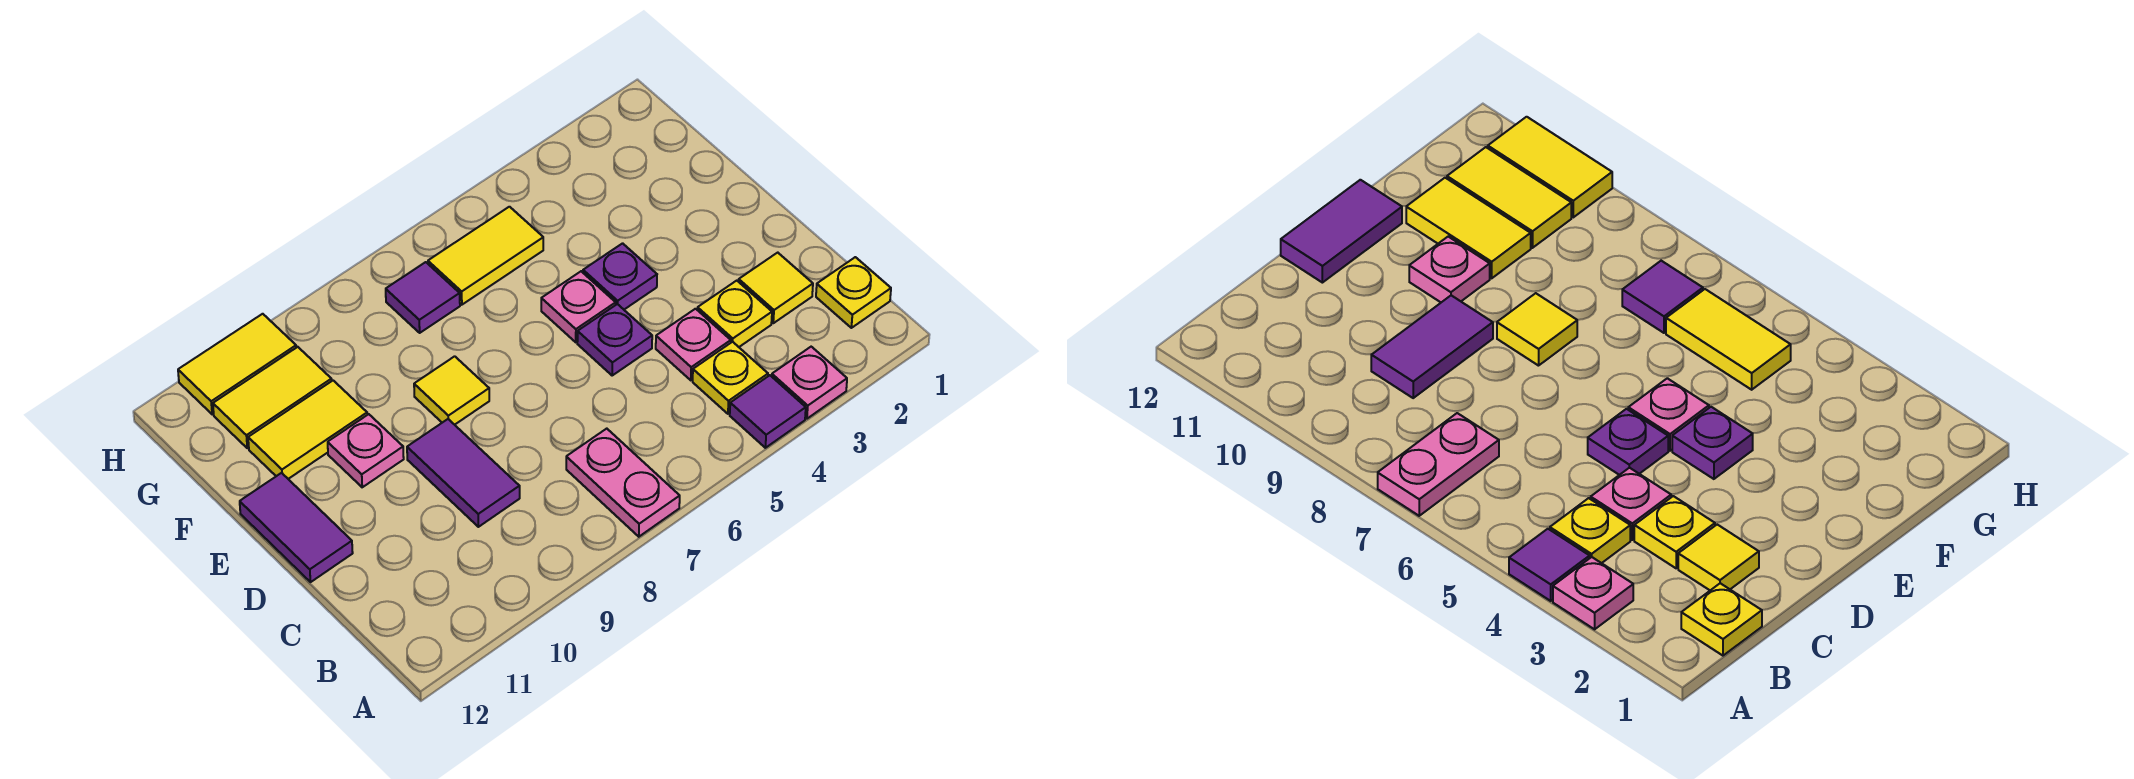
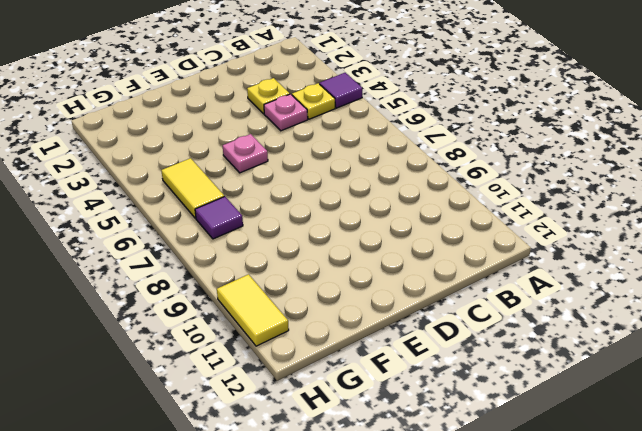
none -> pink plate A3 level 1
none -> pink plate A7:B7 level 1
none -> yellow plate B1 level 1

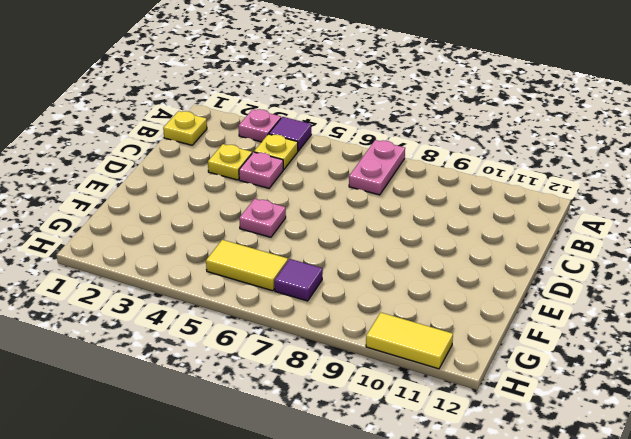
none -> yellow tile C2 level 1
none -> purple tile C9:D9 level 1
none -> purple plate D5 level 1

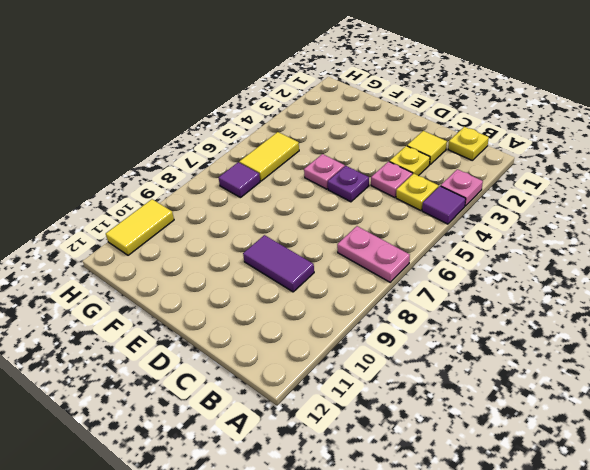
none -> purple tile D12:E12 level 1
none -> purple plate E4 level 1
none -> yellow tile E8 level 1

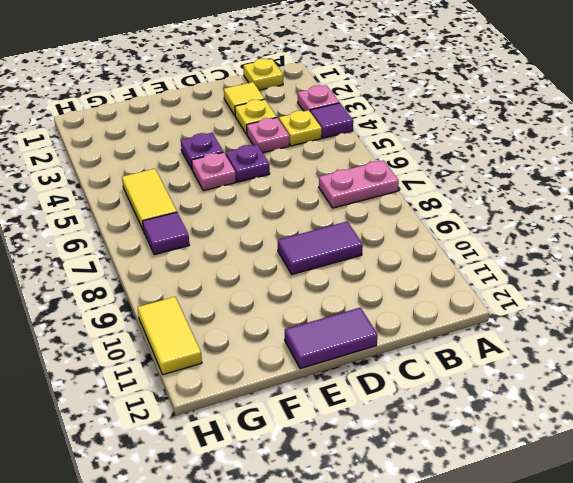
none -> yellow tile E8 level 1
none -> pink plate E10 level 1
none -> yellow tile F10:F11 level 1

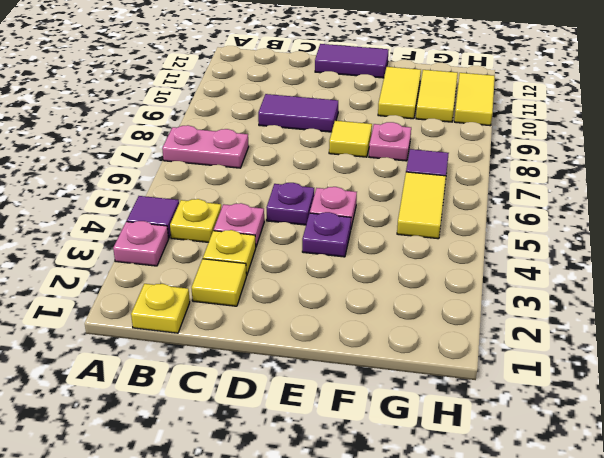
pink plate F8 level 1 -> pink plate E10 level 1

